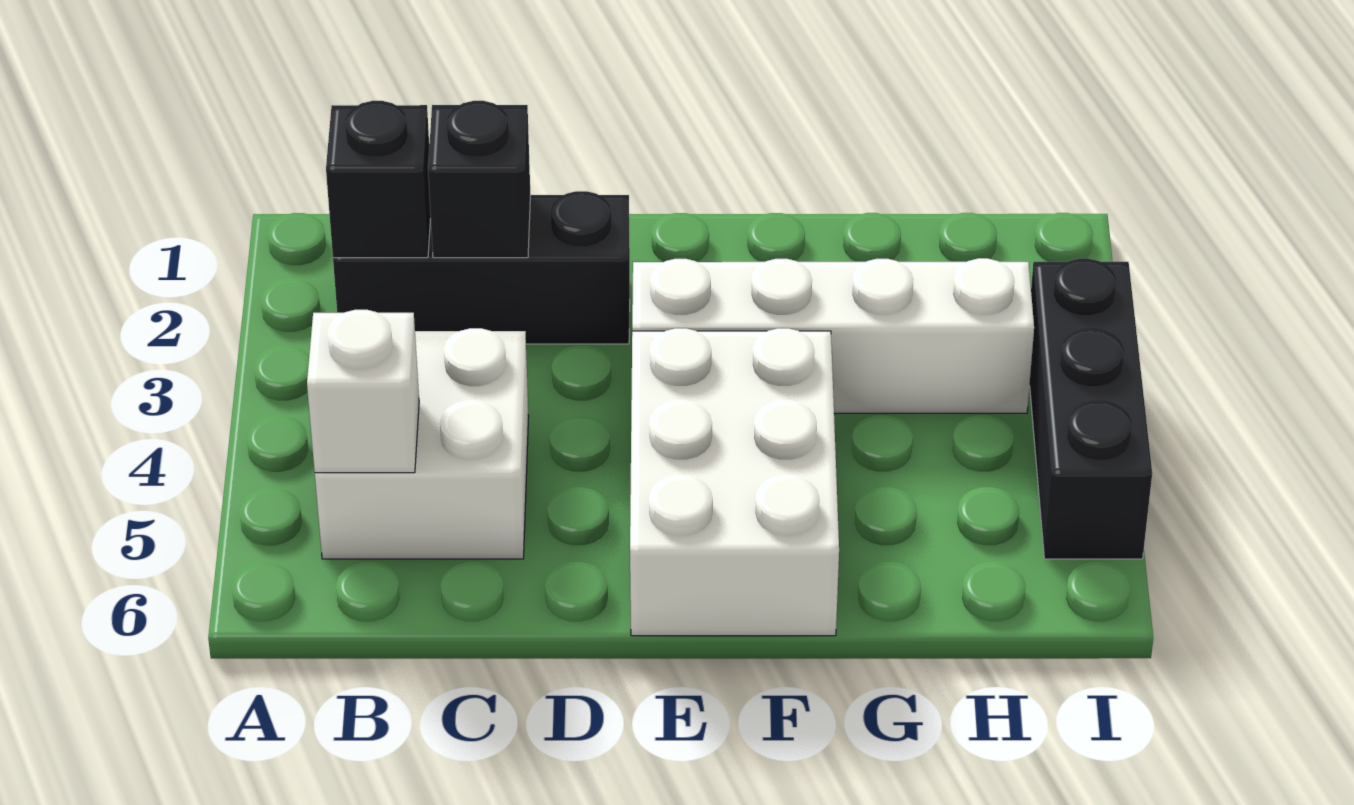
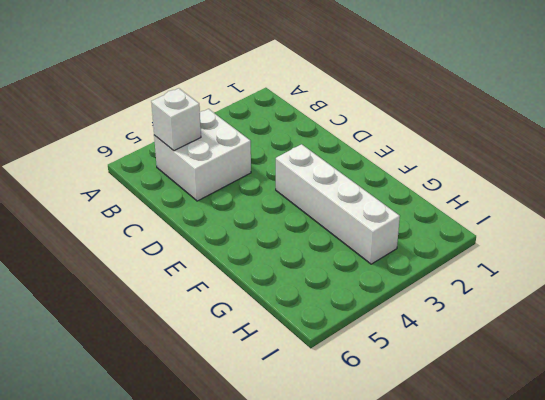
none -> black brick B2:D2 level 1
none -> white brick E4:F6 level 1

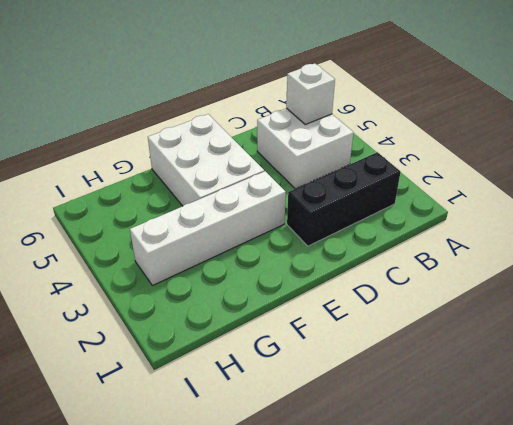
none -> black brick I3:I5 level 1
none -> black brick B2 level 2

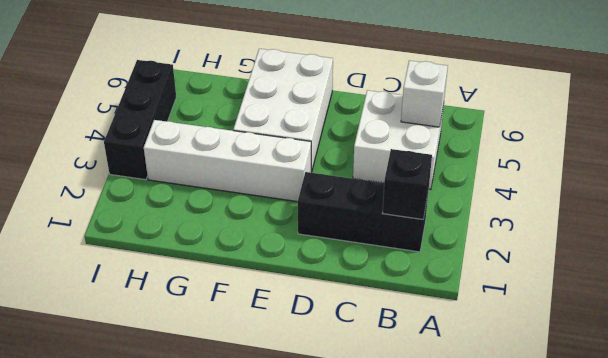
none -> black brick C2 level 2

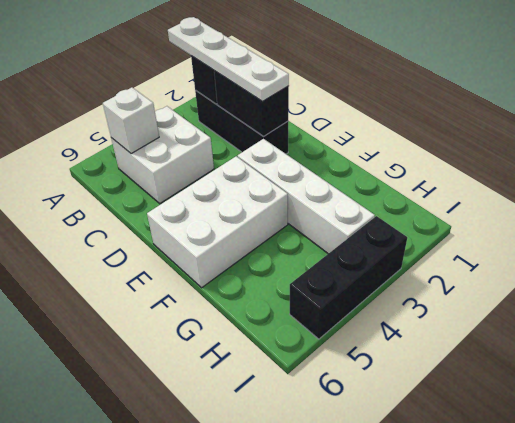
white plate A2:D2 level 3 -> none
black brick C2:D2 level 2 -> black brick C2 level 2

